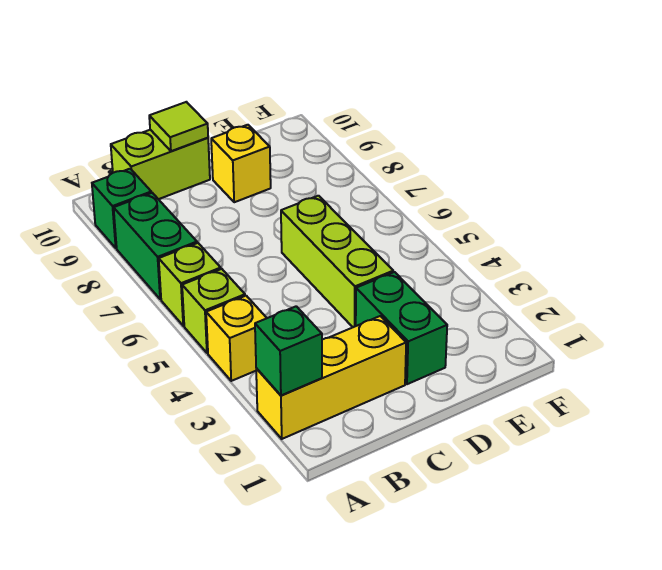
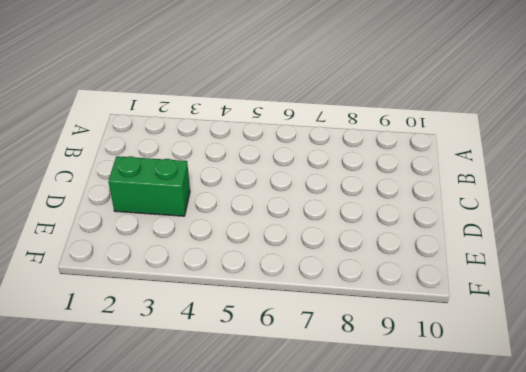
none -> yellow brick A2:C2 level 1
none -> yellow brick A4 level 1
none -> lime brick A5 level 1

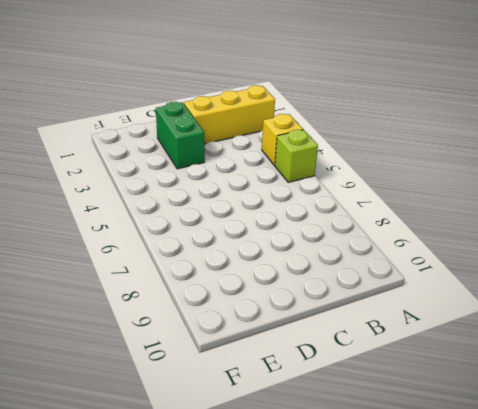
none -> lime brick A6 level 1
none -> green brick A7:A8 level 1
none -> green brick A9 level 1

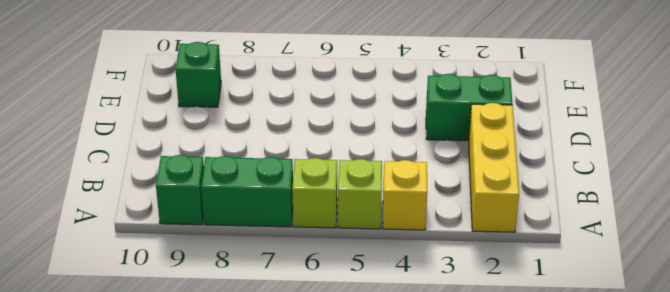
green brick E9 level 1 -> green brick A2 level 2
none -> lime brick B10:C10 level 1
none -> lime brick D4:D6 level 1
none -> yellow brick D9 level 1

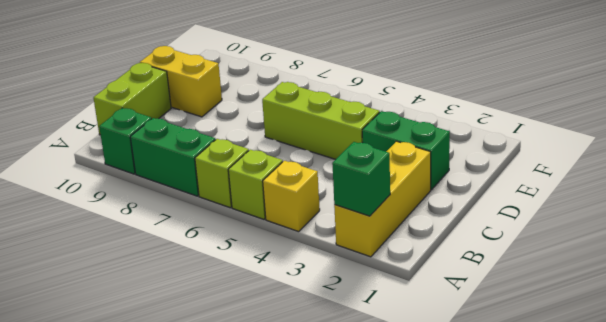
yellow brick D9:D10 level 1 -> yellow brick D9 level 1
none -> lime tile C10 level 2

